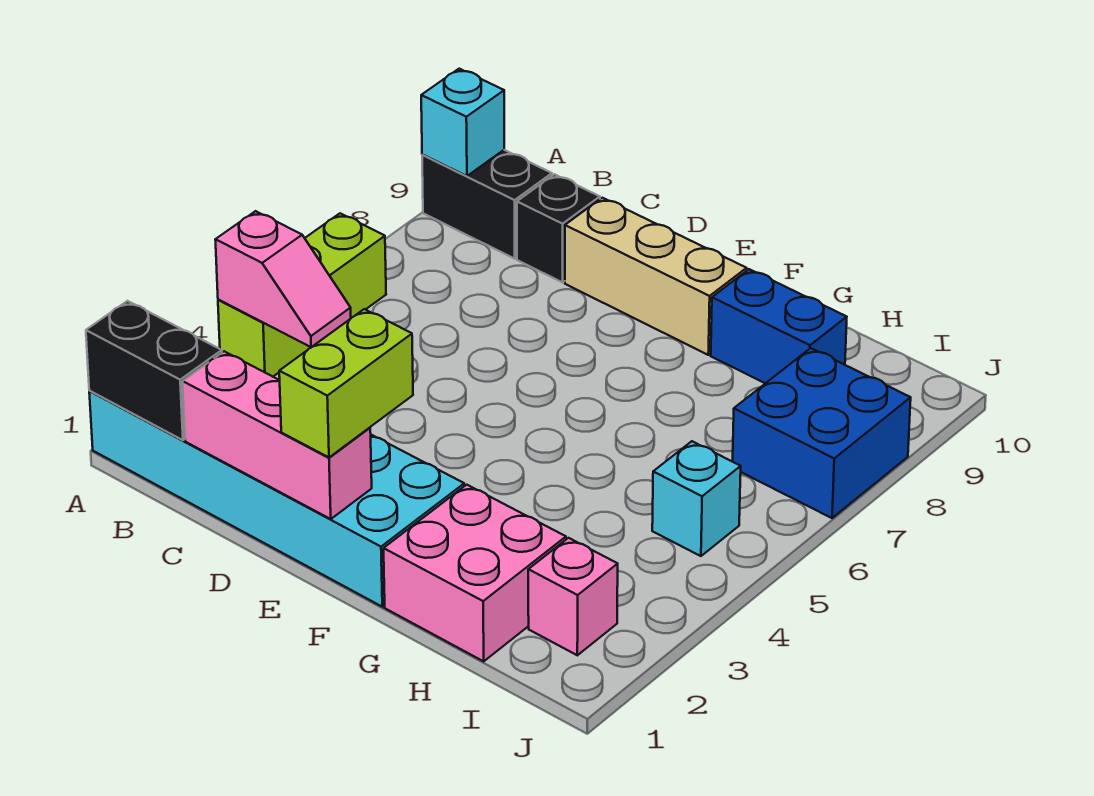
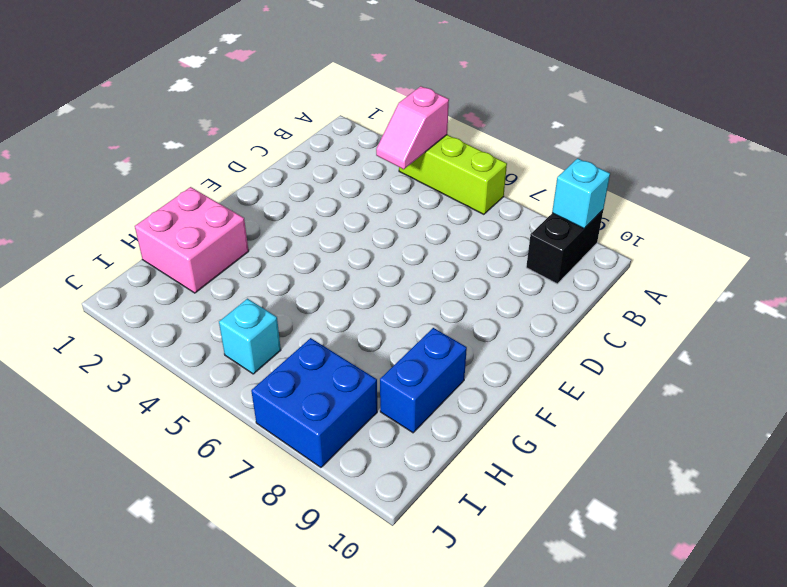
none -> cyan brick A1:F2 level 1
none -> black brick C9 level 1
none -> tan brick D9:F9 level 1

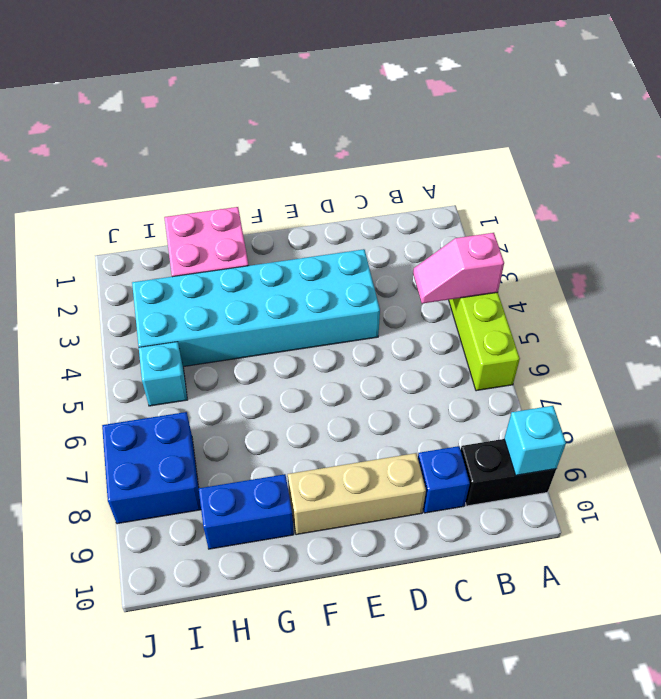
blue brick C9 level 1 -> black brick C9 level 1
cyan brick D3:I4 level 1 -> cyan brick A1:F2 level 1
none -> pink brick I2 level 1
none -> black brick A1:B1 level 2
none -> pink brick C1:E1 level 2

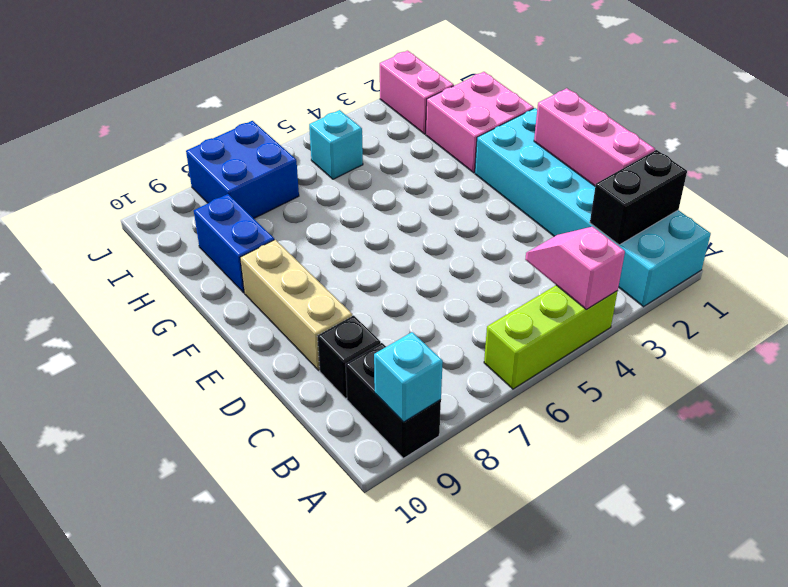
black brick B1:B2 level 2 -> black brick A1:B1 level 2
pink brick I2:J2 level 1 -> pink brick I2 level 1
none -> lime brick E1:E2 level 3

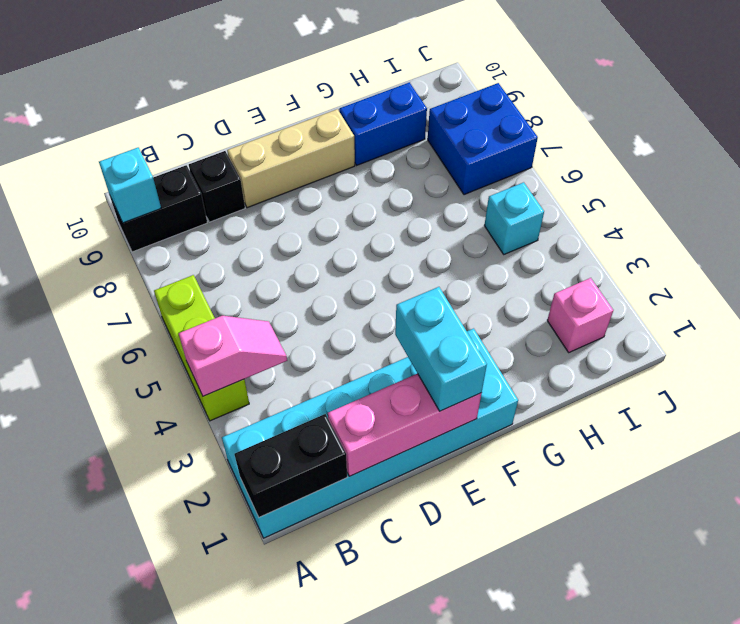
cyan brick E1:E2 level 3 -> lime brick E1:E2 level 3
none -> pink brick G1:H2 level 1

